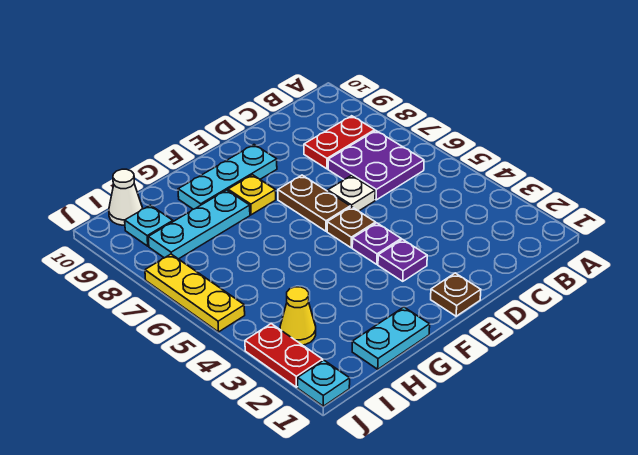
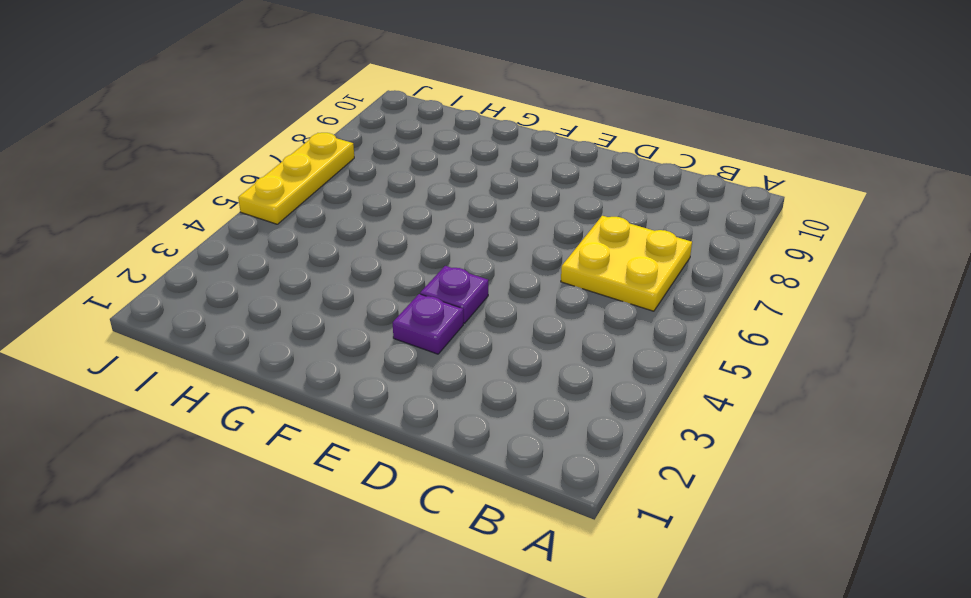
yellow plate B6:C7 level 1 -> purple plate B6:C7 level 1
none -> red plate B8:C8 level 1
none -> white plate D6 level 1
none -> brown plate E1 level 1

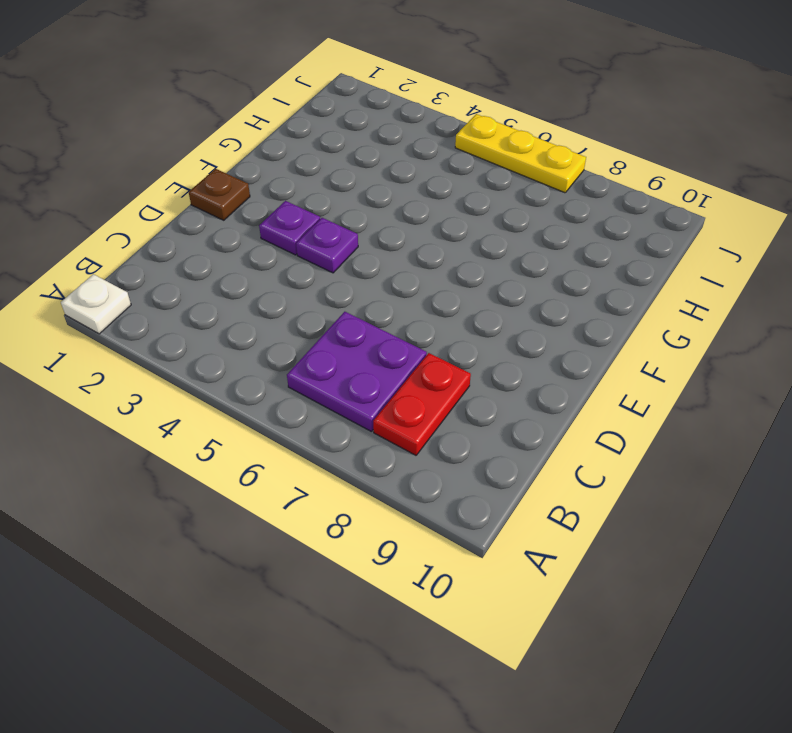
white plate A1 level 1 -> white plate D6 level 1
none -> brown plate E5 level 1
none -> brown plate E6:E7 level 1
none -> cyan plate E9:G9 level 1

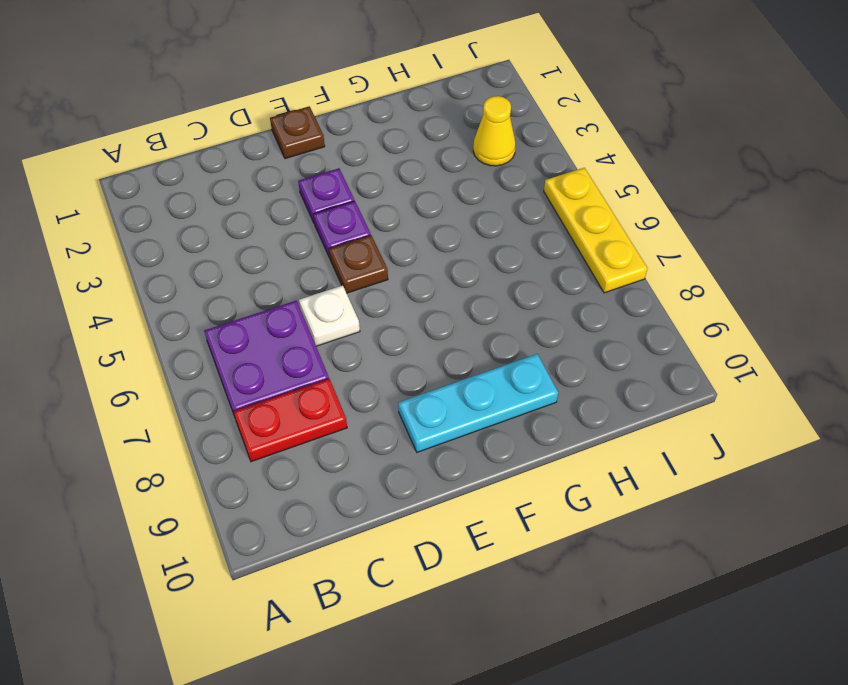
none -> brown plate E6:E7 level 1
none -> yellow plate F8 level 1
none -> cyan plate G1:H1 level 1

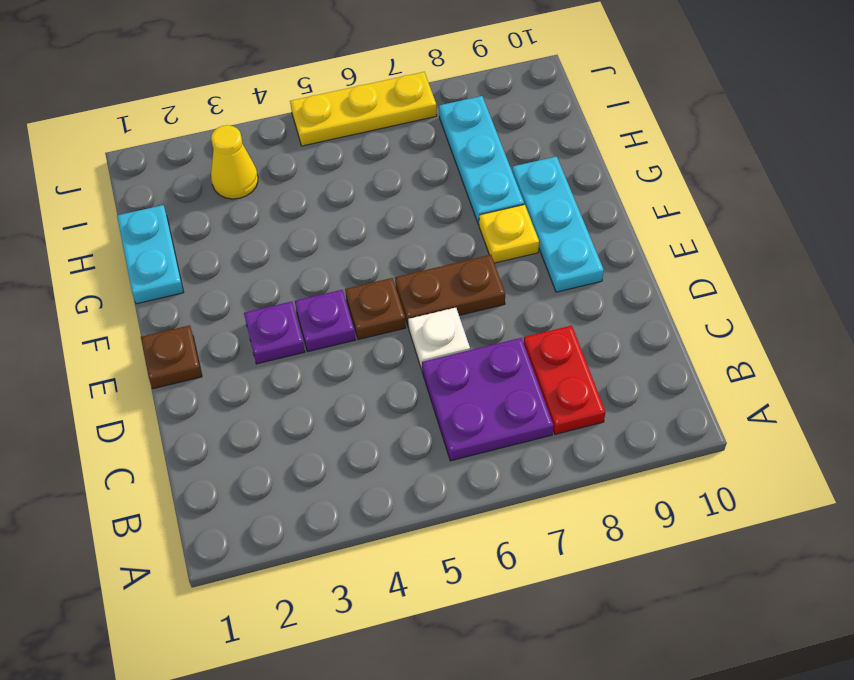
none -> cyan plate I9 level 1
none -> white cone I10 level 1
none -> cyan plate J1 level 1

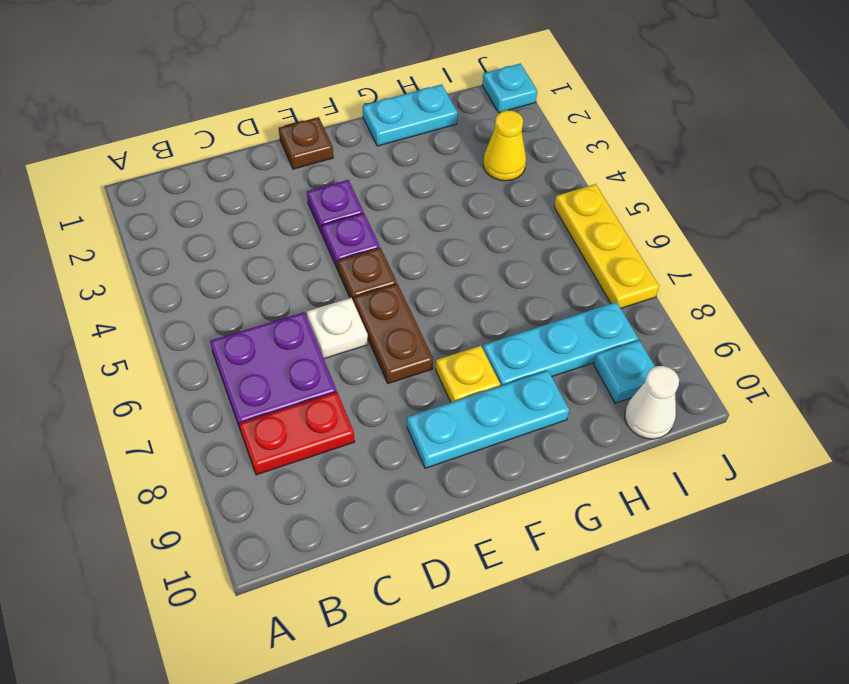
none -> red plate J2:J3 level 1

